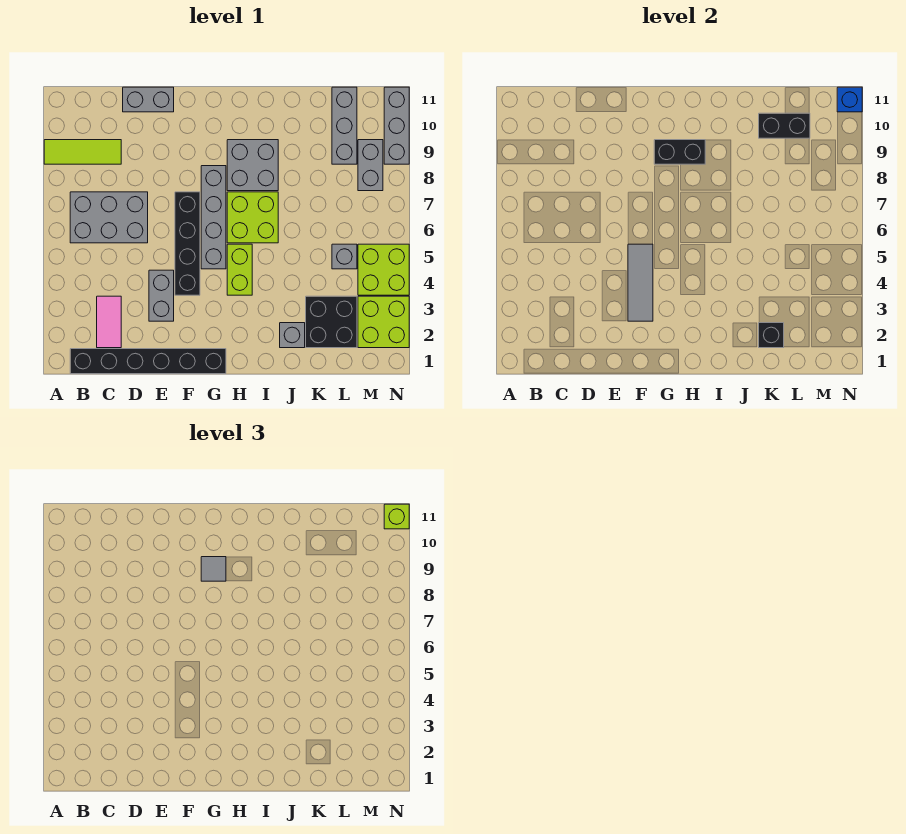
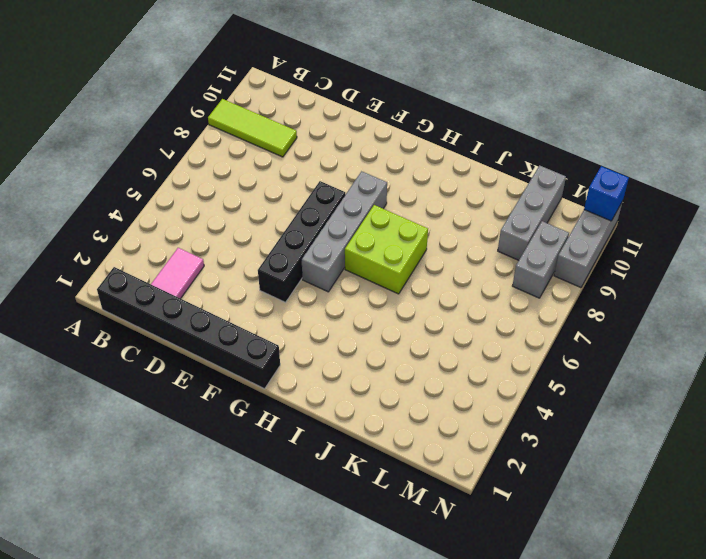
none -> grey brick B6:D7 level 1
none -> grey brick D11:E11 level 1
none -> grey brick E3:E4 level 1

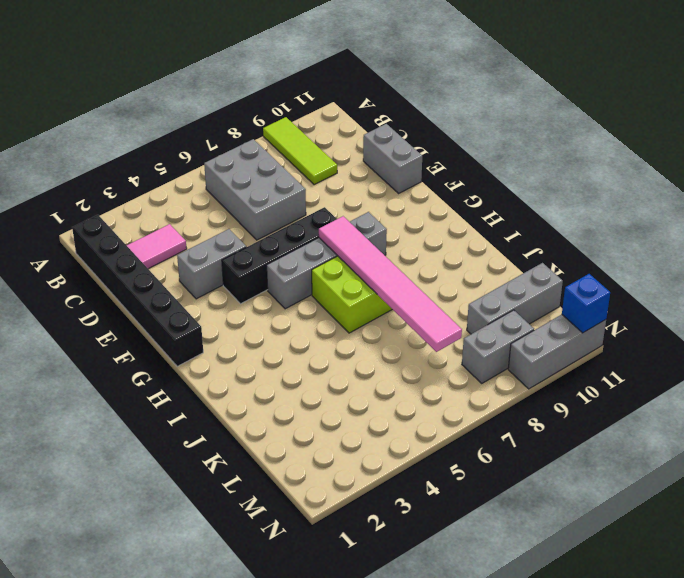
pink tile G7:L7 level 2 -> none
none -> lime brick H4:H5 level 1
none -> grey brick H8:I9 level 1
none -> grey brick J2 level 1

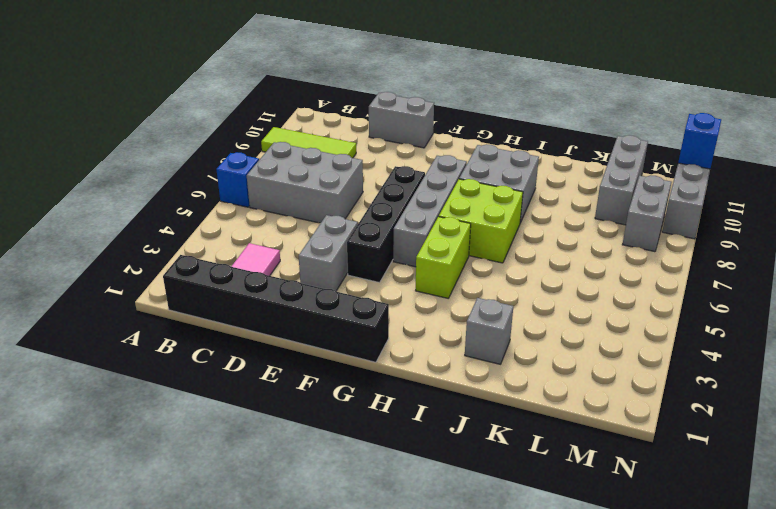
blue brick A6 level 1 -> none
none -> black brick K2:L3 level 1
none -> grey brick L5 level 1
none -> lime brick M2:N3 level 1

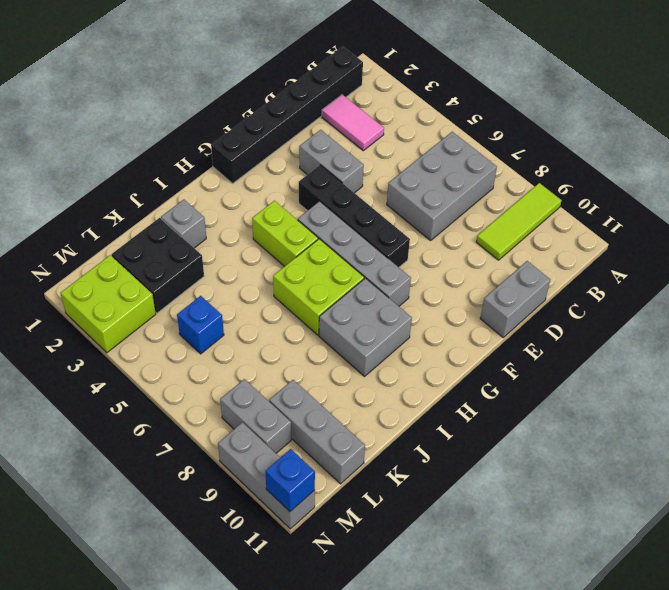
blue brick L5 level 1 -> grey brick L5 level 1
none -> lime brick M4:N5 level 1
none -> grey tile F3:F5 level 2
none -> black brick G9:H9 level 2

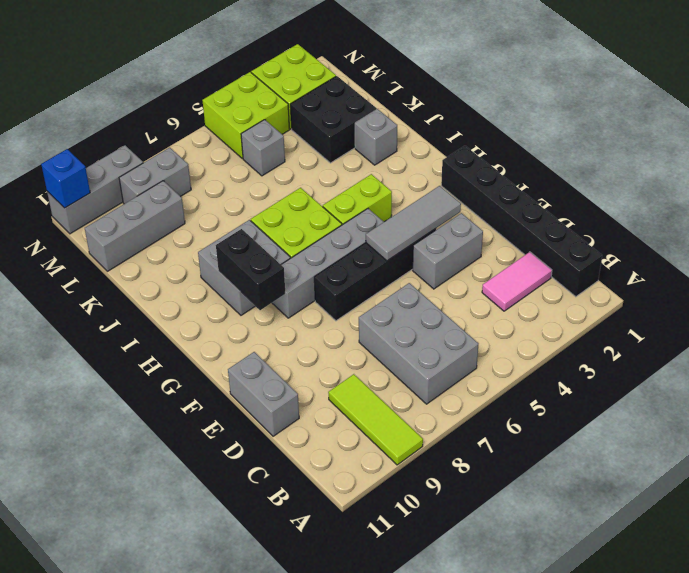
none -> black brick K2 level 2
none -> black brick K10:L10 level 2
none -> grey tile G9 level 3

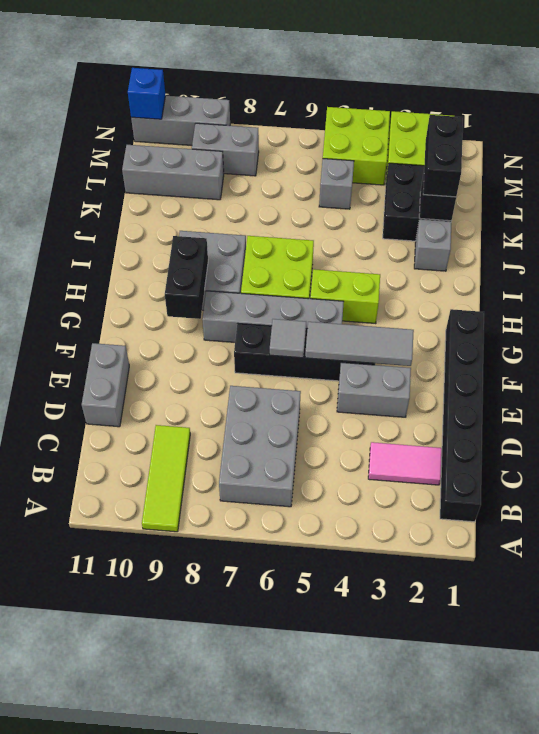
grey tile F6 level 2 -> grey tile G9 level 3
black brick K2:L2 level 3 -> black brick K10:L10 level 2
none -> lime brick N11 level 3

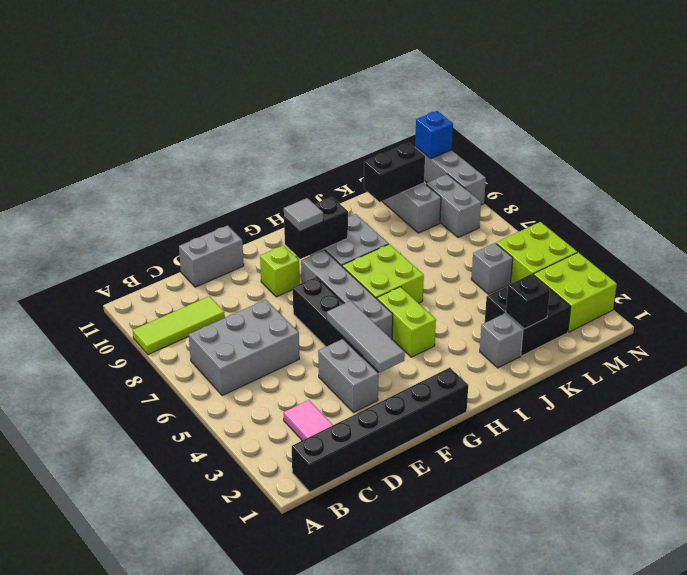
lime brick F9 level 1 -> lime brick N11 level 3

